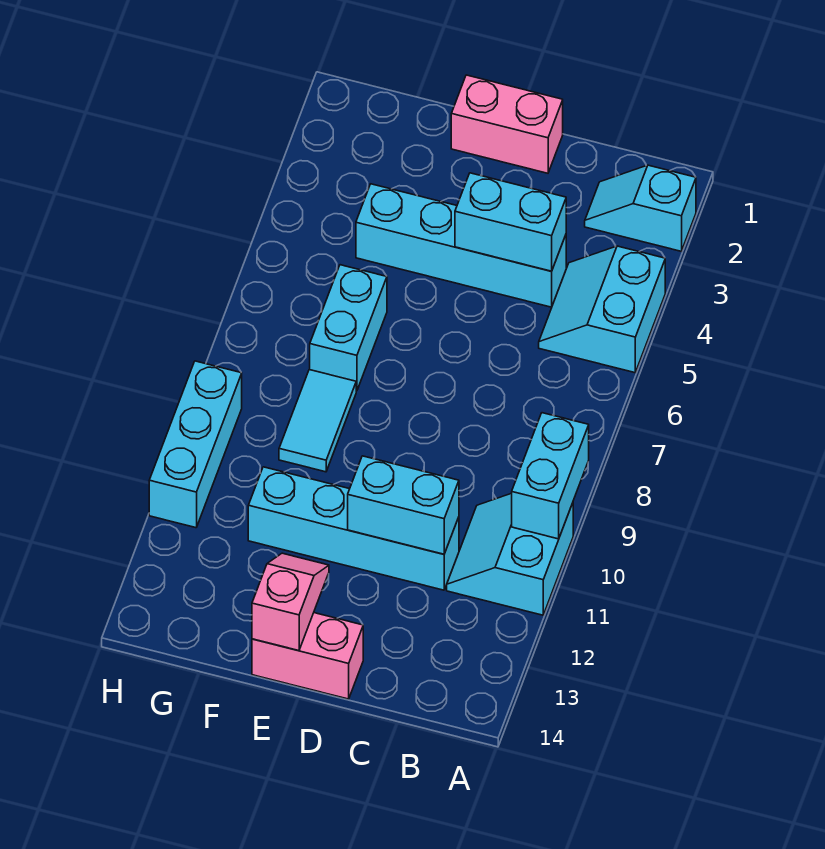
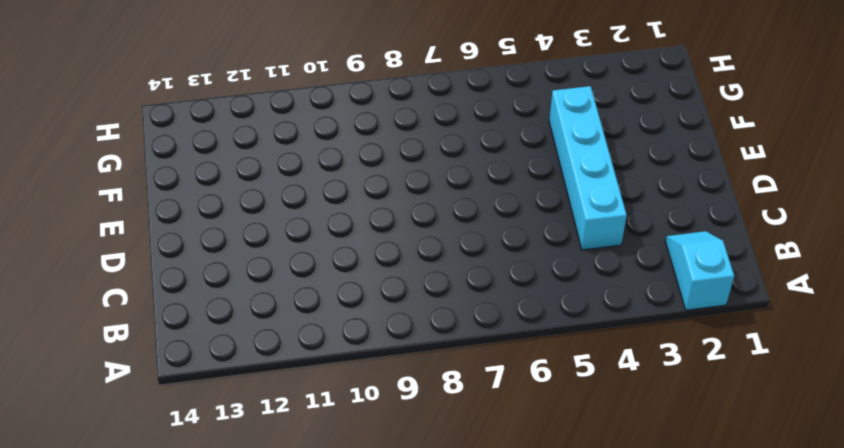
none -> cyan slope A4:B5 level 1 top A
none -> cyan slope A10:B11 level 1 top A
none -> cyan brick C11:F11 level 1

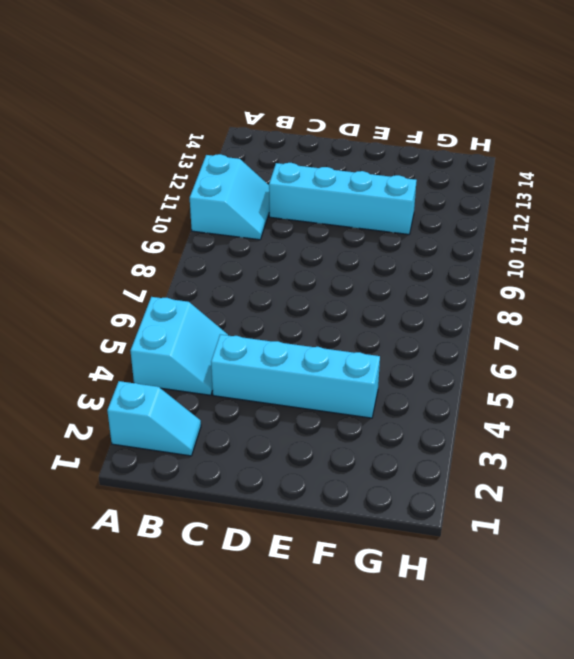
none -> pink brick D1:E1 level 1
none -> pink brick D14:E14 level 1
none -> cyan brick F6:F7 level 1

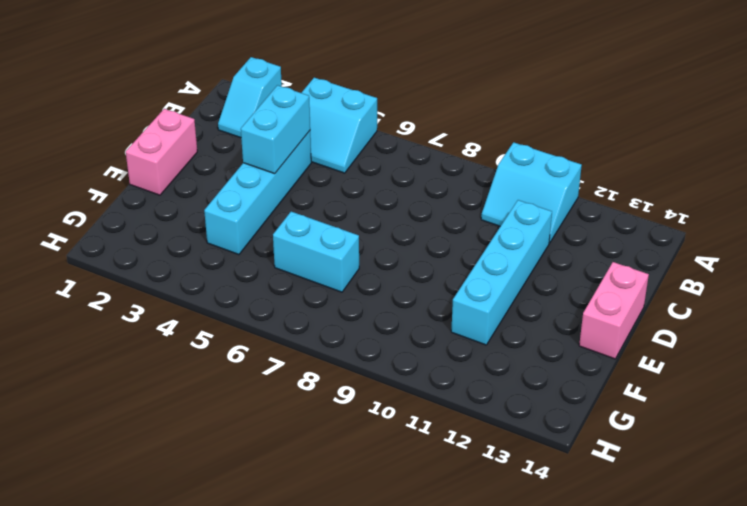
none -> cyan tile F8:F9 level 1
none -> cyan brick H9:H11 level 1
none -> cyan brick A9:A10 level 2

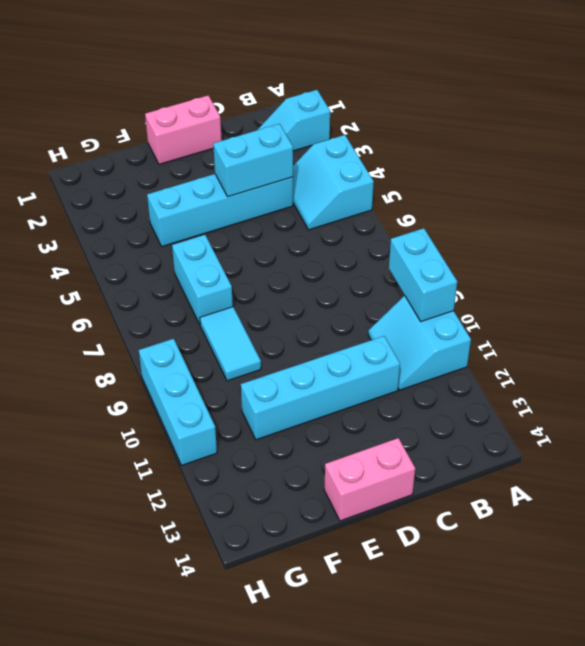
none -> cyan brick C11:D11 level 2
none -> pink slope E13:E14 level 2 top 14

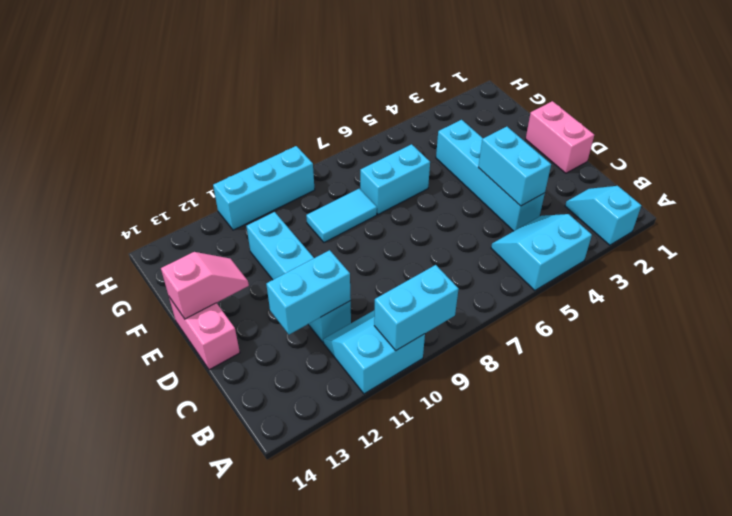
cyan brick C11:C12 level 2 -> cyan brick C11:D11 level 2

